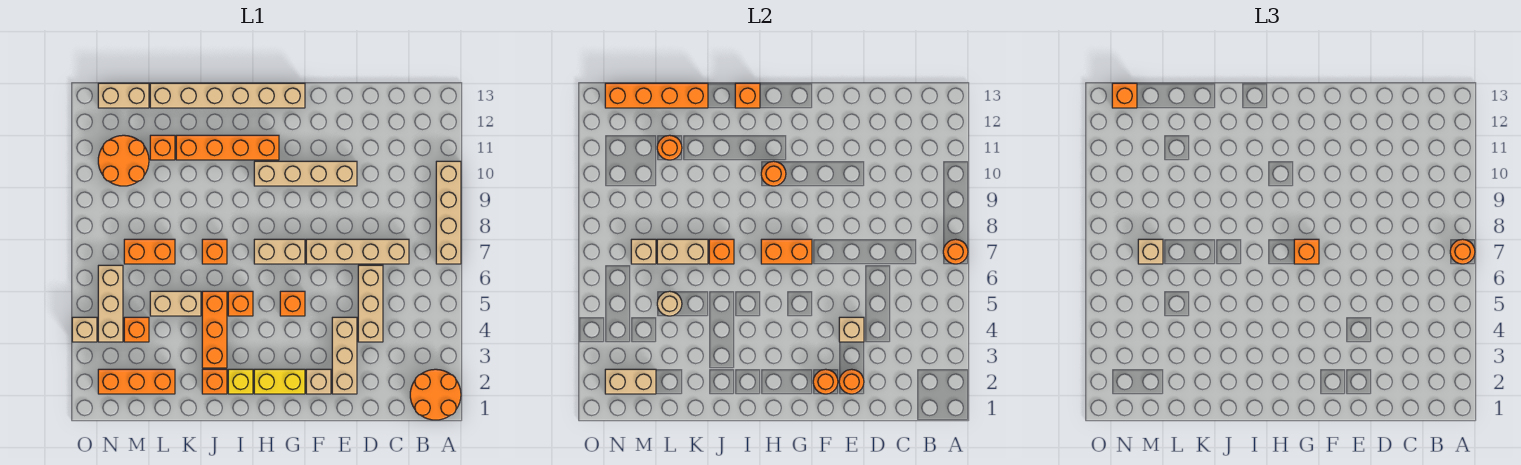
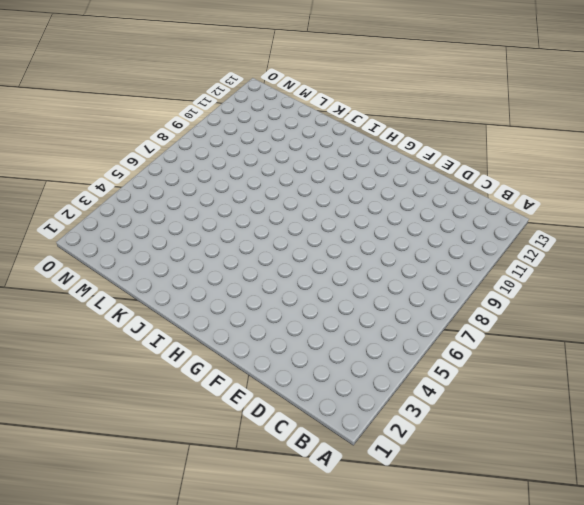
none -> orange round brick A1:B2 level 1
none -> tan brick A7:A10 level 1
none -> tan brick C7:F7 level 1
none -> tan brick D4:D6 level 1

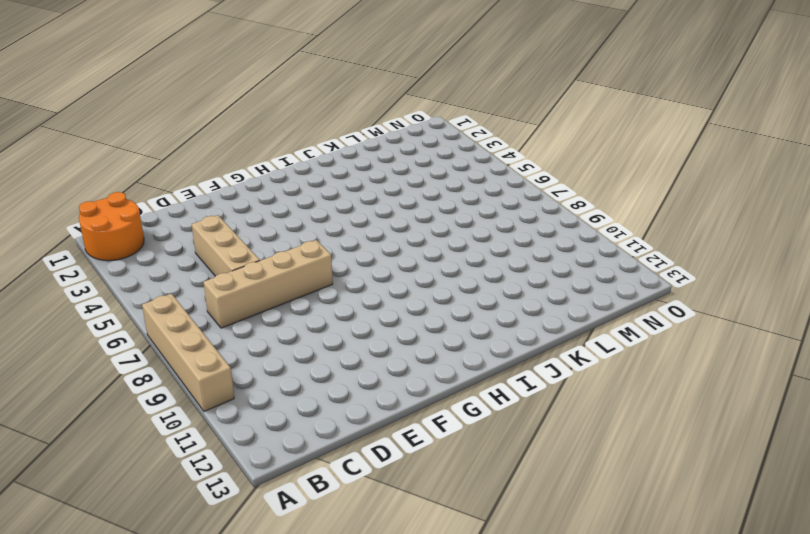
none -> tan brick E2:E4 level 1
none -> tan brick E10:H10 level 1
none -> tan brick F2 level 1
none -> yellow brick G2:H2 level 1

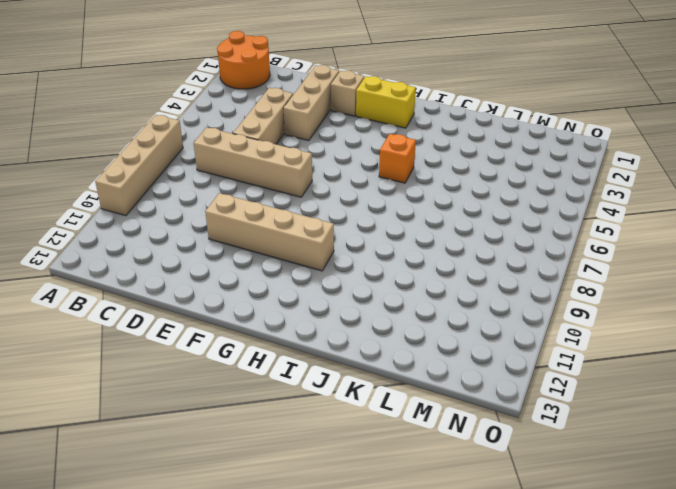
none -> orange brick G5 level 1
none -> tan brick G7:H7 level 1
none -> tan brick G13:L13 level 1
none -> orange brick H11:K11 level 1

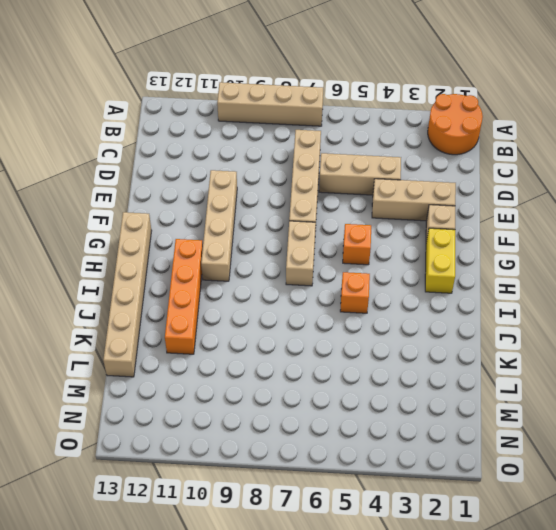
none -> yellow brick I2 level 1
none -> orange brick J2 level 1
none -> orange brick J3:J5 level 1
none -> orange brick J7 level 1

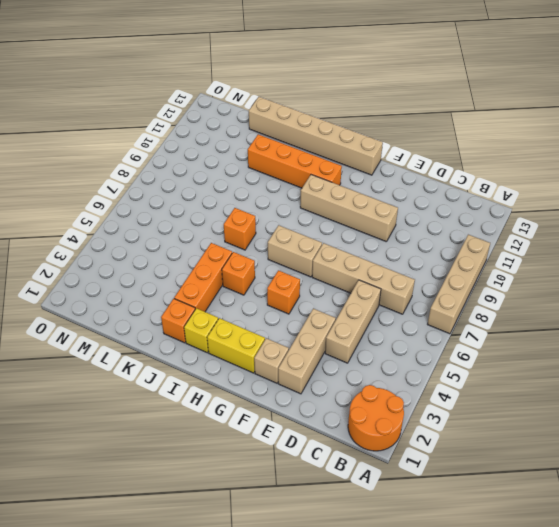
none -> tan brick K5:L5 level 1
none -> orange brick L2:N2 level 1
none -> orange brick L7:M7 level 1
none -> orange brick L11 level 1

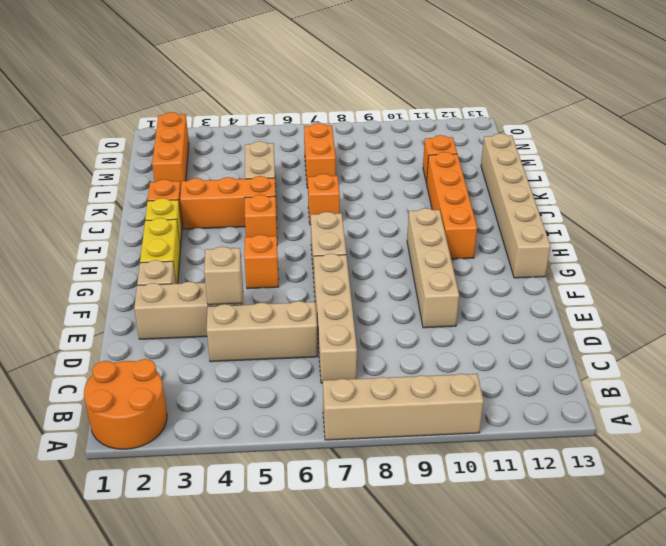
none -> orange brick M4 level 1
none -> orange round brick M10:N11 level 1
none -> tan brick M13:N13 level 1
none -> tan brick N4:N6 level 1

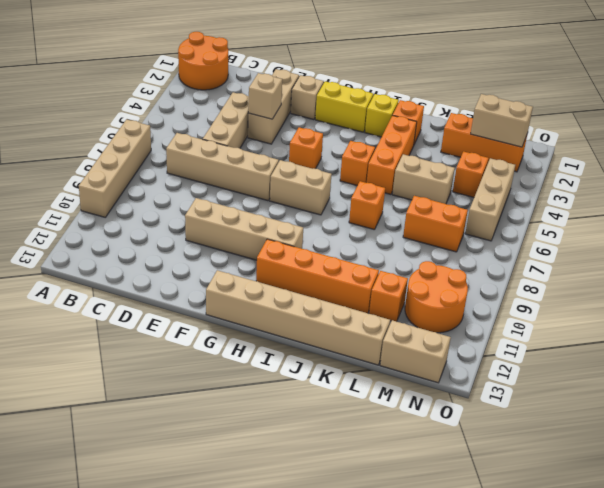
none -> tan brick O4 level 1
none -> orange round brick A7 level 2
none -> orange round brick E2 level 2
none -> orange round brick F2 level 2

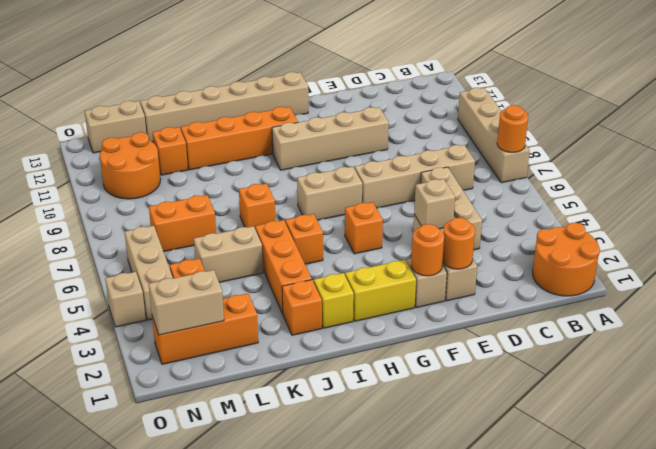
none -> orange brick G7:H7 level 2
none -> orange round brick H10 level 2
none -> orange brick I13 level 2
none -> orange brick J7 level 2

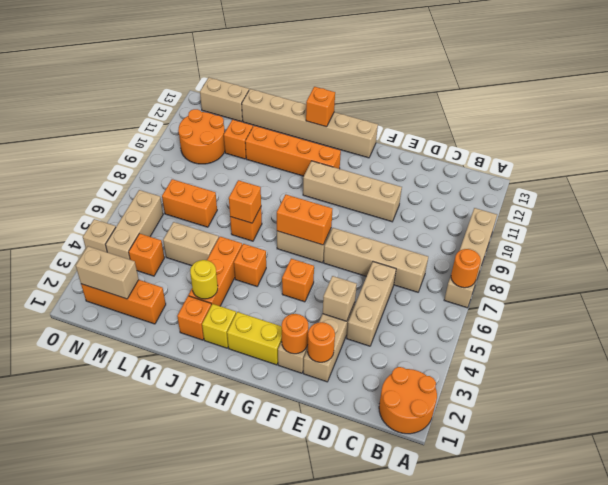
yellow round brick J3 level 2 -> none
none -> orange round brick H10 level 2
none -> tan brick K7:L7 level 2
none -> orange brick K13:N13 level 2
none -> tan round brick L5 level 2

